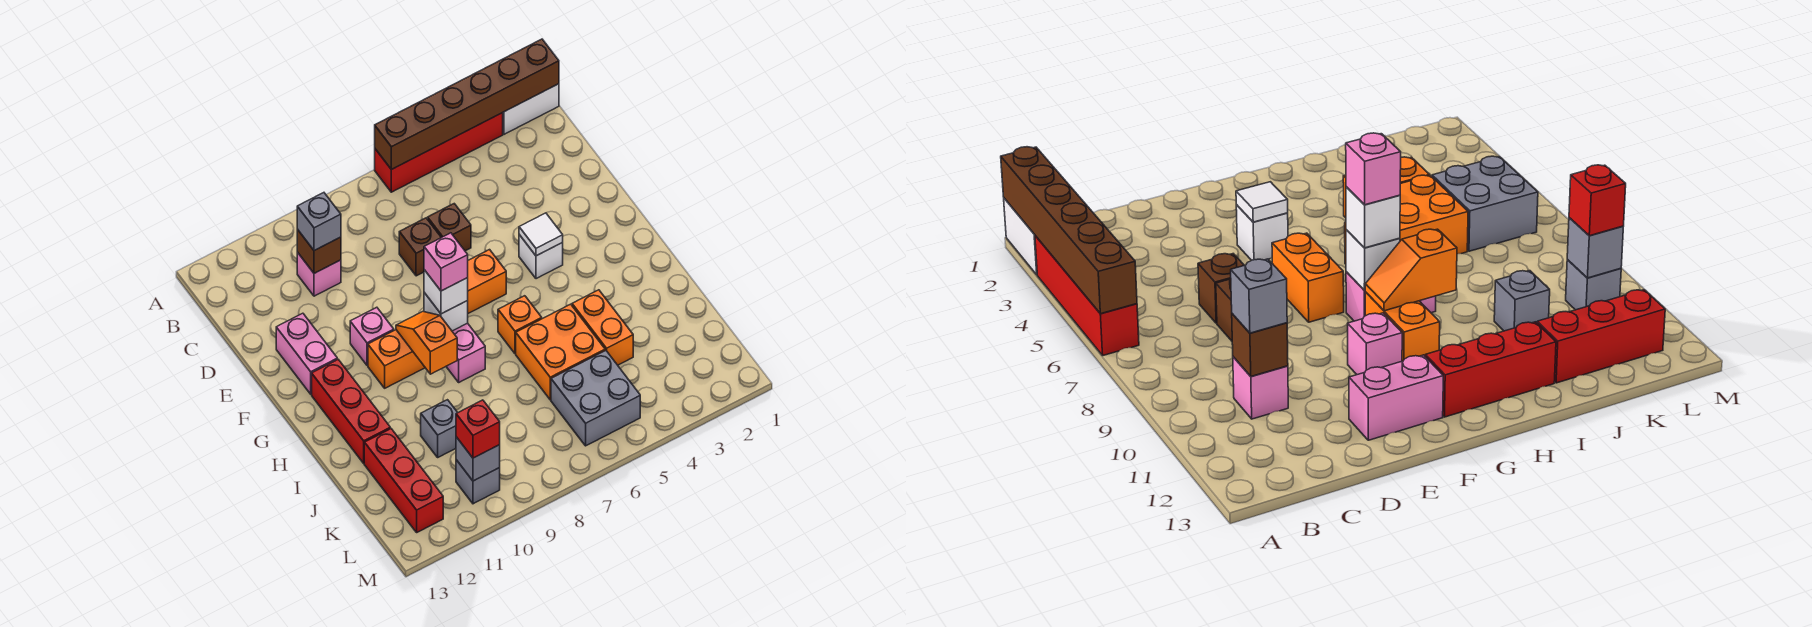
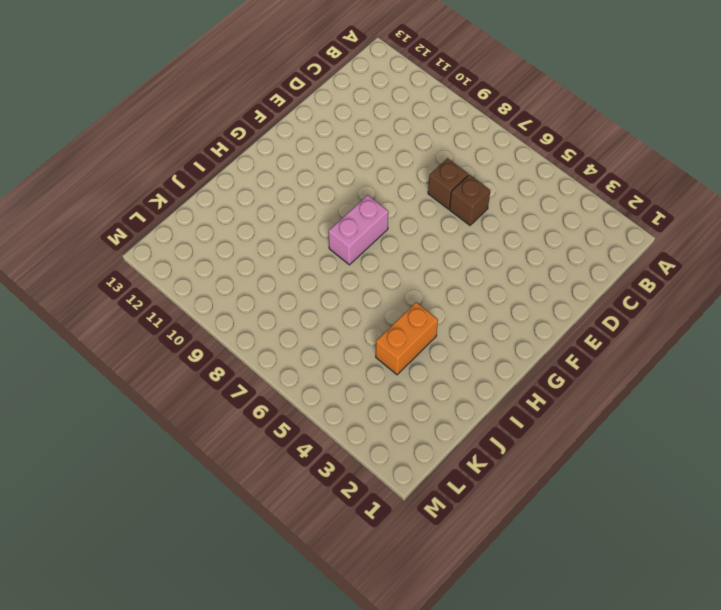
none -> white brick A1:A2 level 1
none -> red brick A3:A6 level 1
none -> pink brick C10 level 1

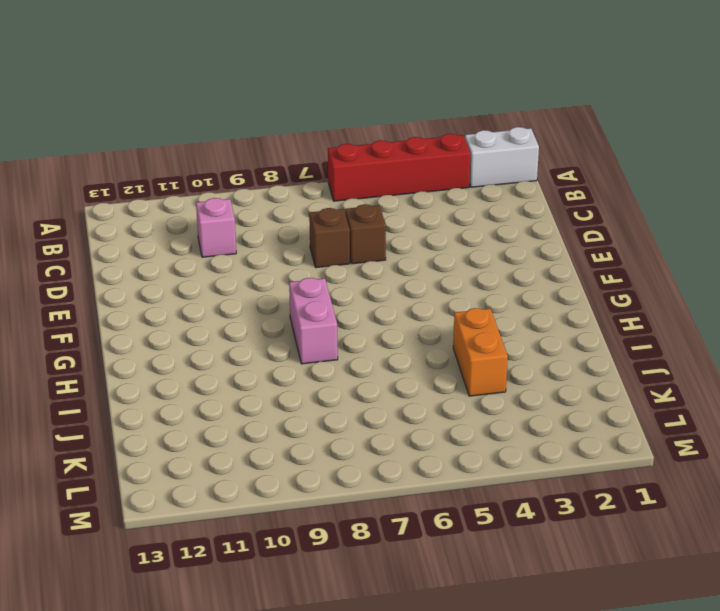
none -> pink brick E12:F12 level 1
none -> white brick F4 level 1
none -> orange brick F6:F7 level 1

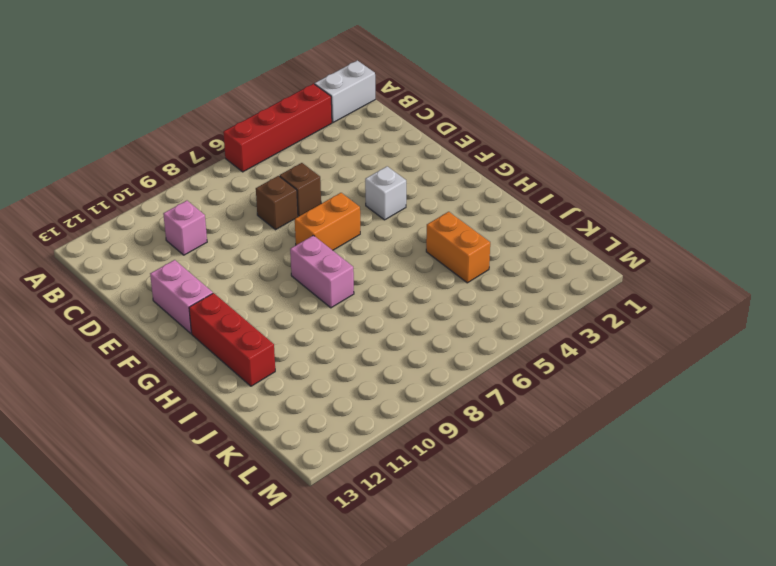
none -> pink brick F10 level 1
none -> orange brick G9:G10 level 1
none -> orange brick H6 level 1

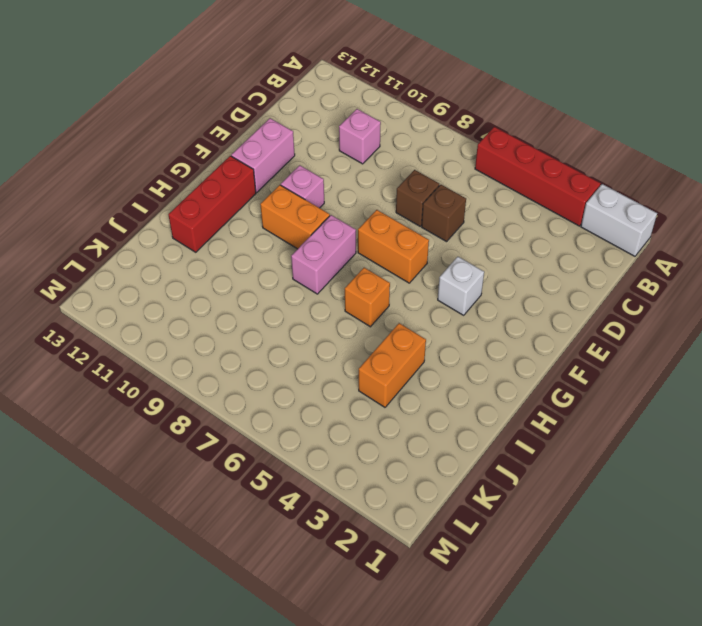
none -> orange brick I5:J6 level 1
none -> grey brick J10 level 1
none -> red brick J12:L12 level 1

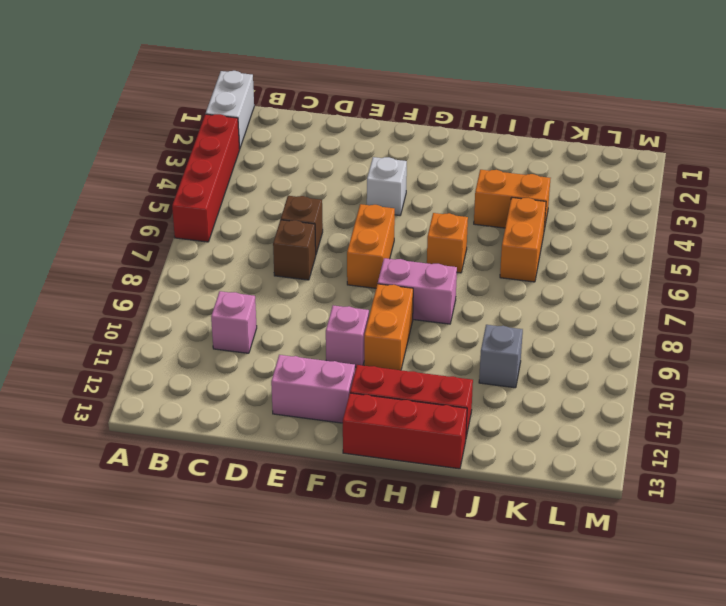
red brick G13:I13 level 1 -> red brick J12:L12 level 1
orange brick J5:J6 level 1 -> orange brick I5:J6 level 1
none -> grey brick K5:L6 level 1
none -> grey brick L10 level 1
none -> brown brick A1:A6 level 2

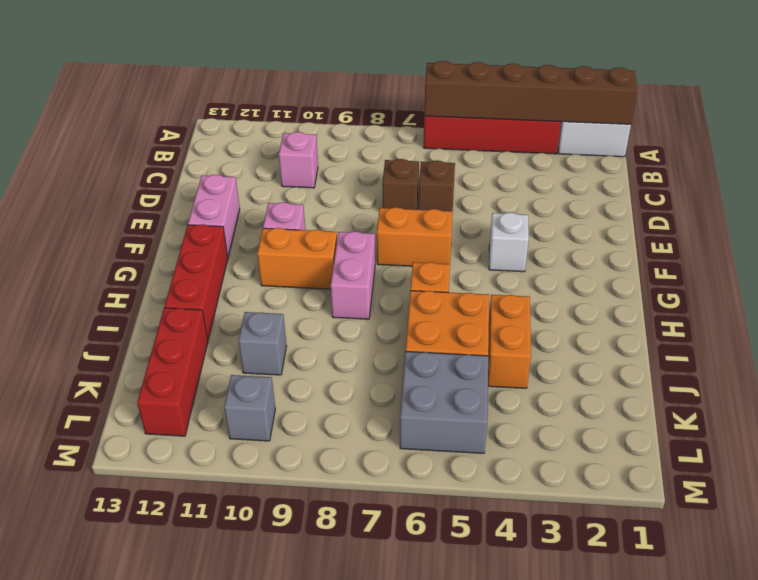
none -> brown brick C10 level 2
none -> white tile F4 level 2
none -> white brick G8 level 2

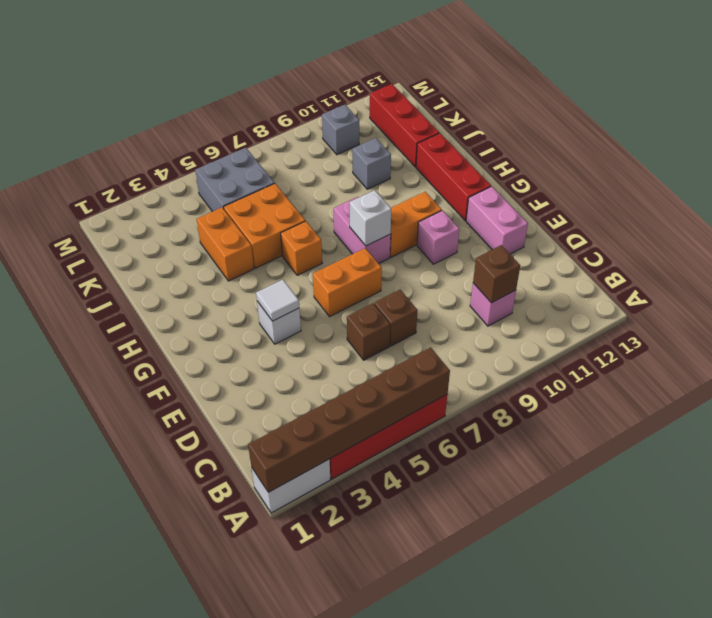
none -> orange slope G9:H9 level 2 top H
none -> grey brick L10 level 2
none -> grey brick C10 level 3

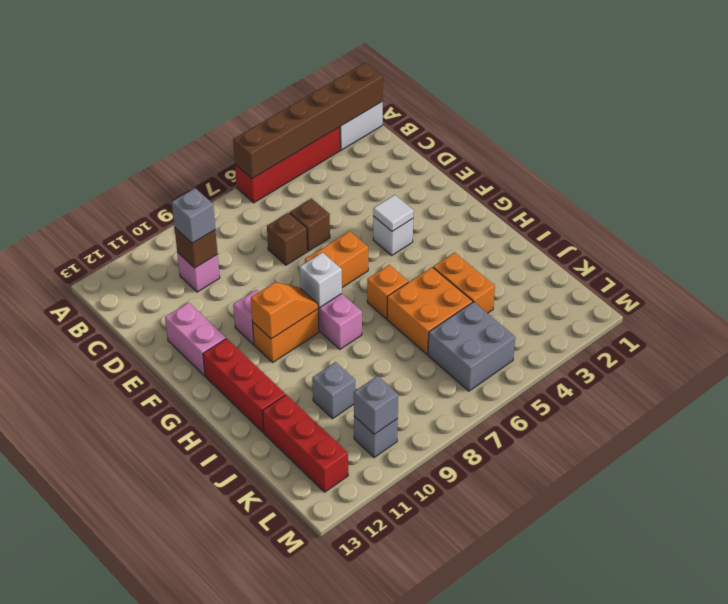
orange slope G9:G10 level 2 top 10 -> orange slope G9:H9 level 2 top H
none -> white brick G8 level 3
none -> red brick L10 level 3
none -> pink brick G8 level 4

